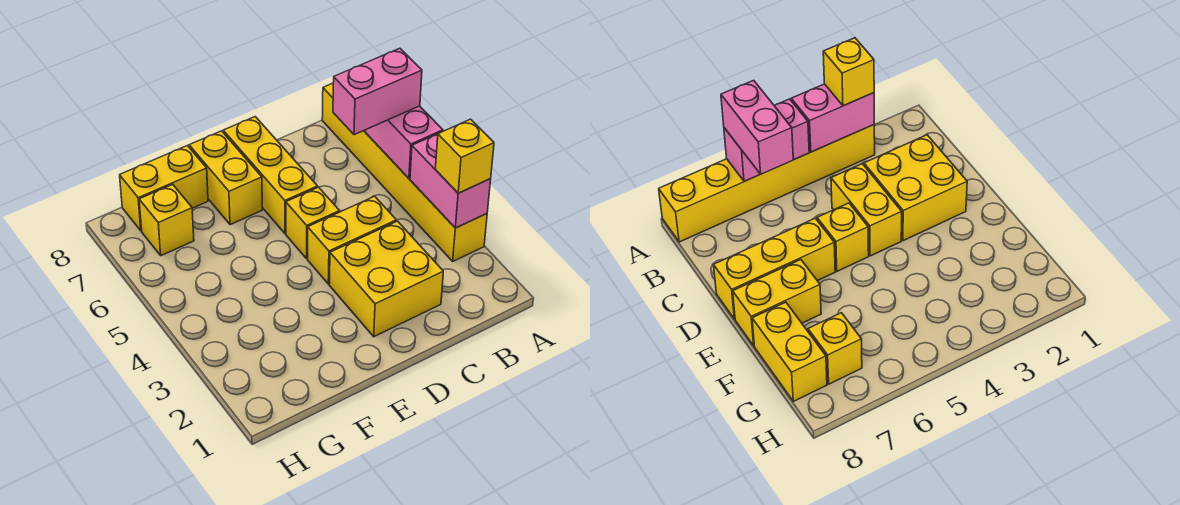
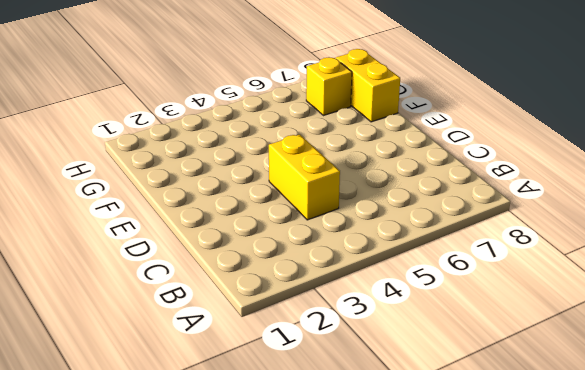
none -> yellow brick A3:A8 level 1
none -> yellow brick C2:D3 level 1
none -> yellow brick D5 level 1

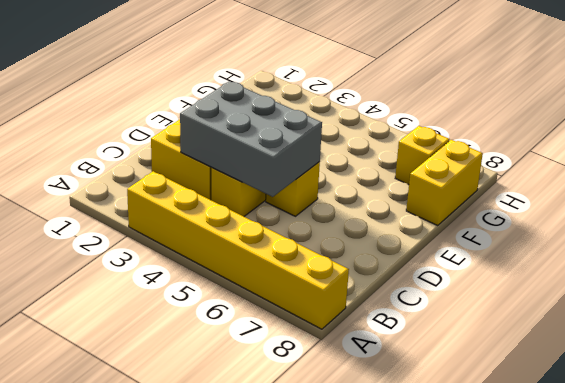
grey brick C3:D5 level 2 -> none
none -> yellow brick D6:D8 level 1
none -> yellow brick E7:E8 level 1
none -> pink brick A3:A4 level 2

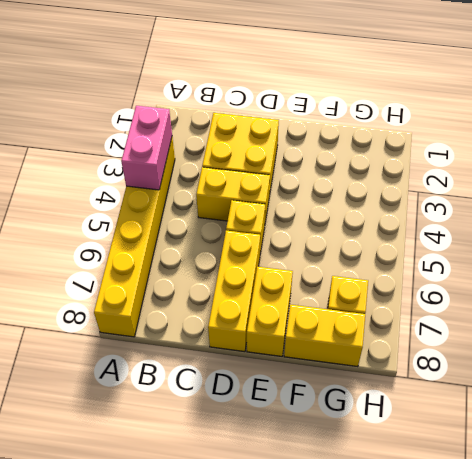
none -> pink brick A5:A6 level 2
none -> yellow brick A3 level 3
none -> pink brick A6:B6 level 3

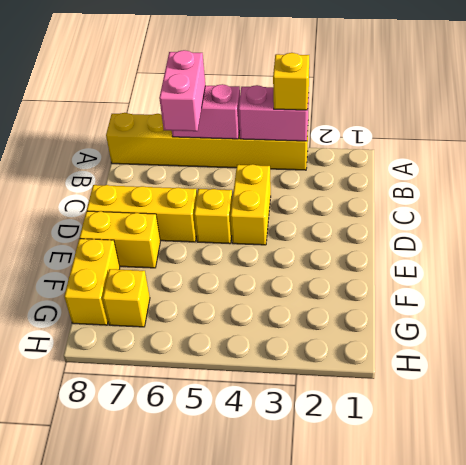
none -> yellow brick C2:D3 level 1

